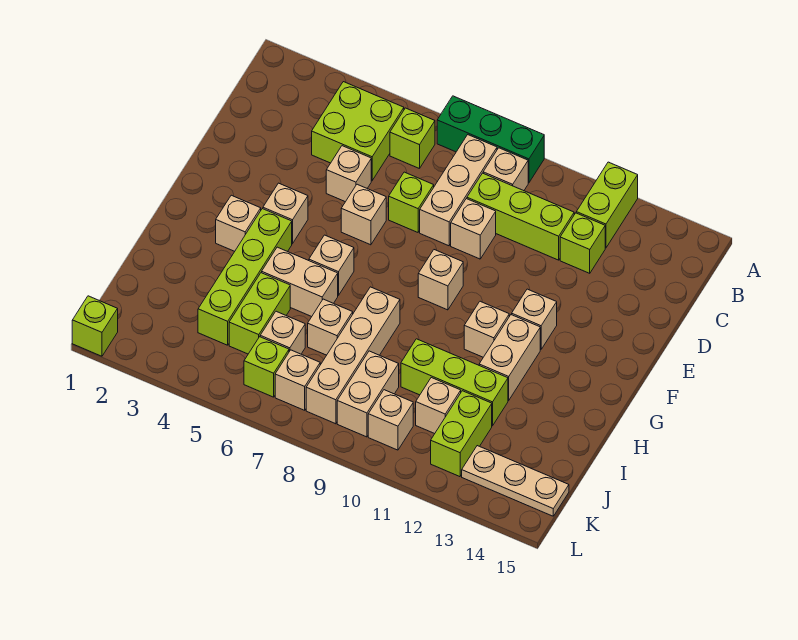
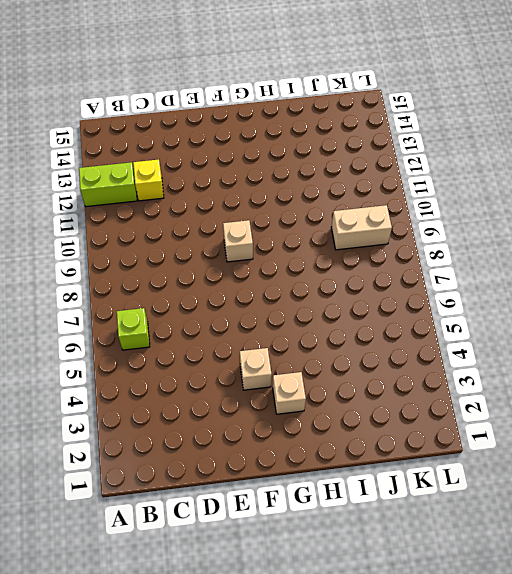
yellow brick C12 level 1 -> lime brick C12 level 1
none -> green brick A7:A9 level 1
none -> lime brick B4:C5 level 1
none -> tan brick B8:D8 level 1
none -> tan brick B9 level 1

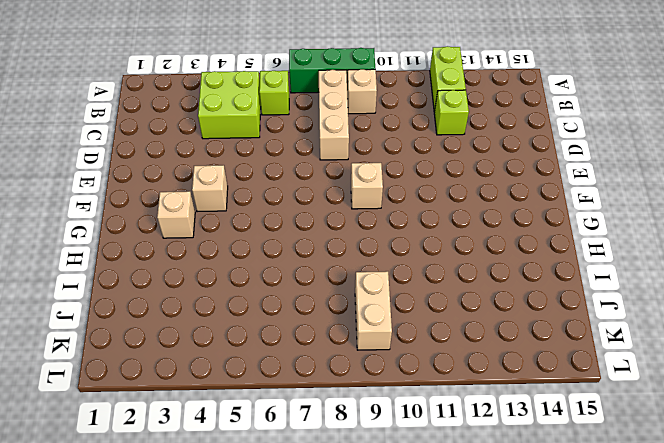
none -> lime brick C9:C11 level 1
none -> tan brick D5 level 1
none -> lime brick D7 level 1
none -> tan brick D9 level 1

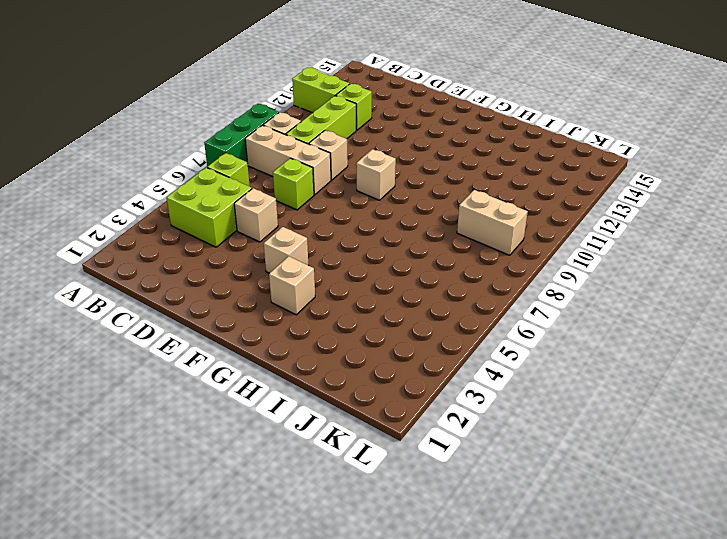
none -> tan brick E6 level 1
none -> tan brick F12 level 1
none -> lime brick G4:J4 level 1
none -> tan brick G6 level 1

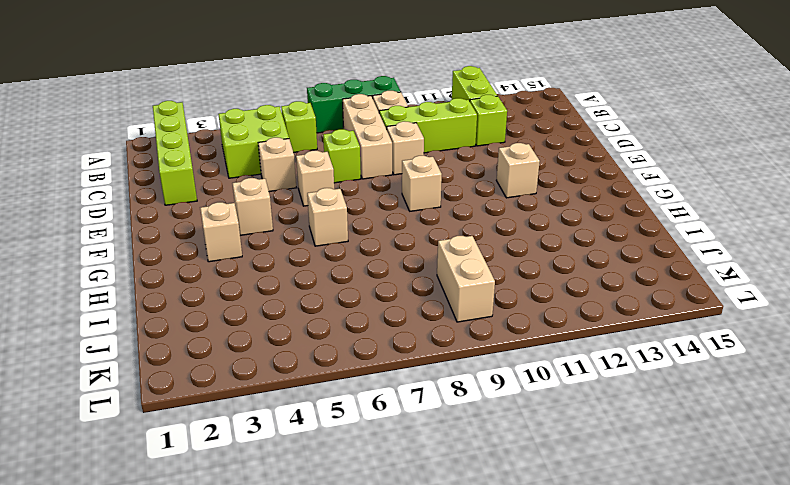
lime brick A2:D2 level 1 -> lime brick G4:J4 level 1
none -> tan brick G11 level 1
none -> tan brick G12:H12 level 1
none -> tan brick H5:H6 level 1
none -> tan brick H8:K8 level 1

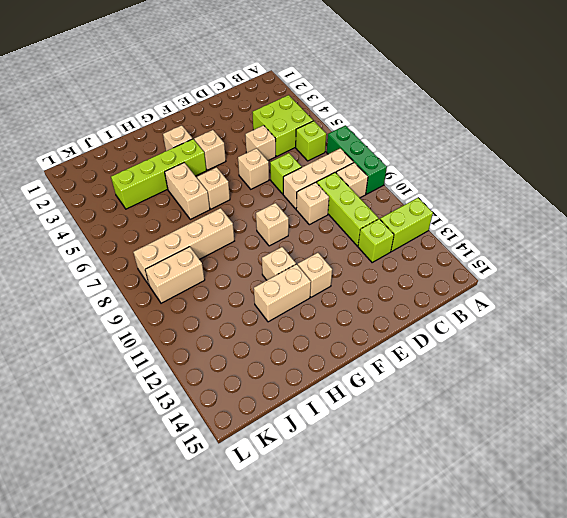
none -> lime brick I5:J5 level 1
none -> tan brick I7 level 1
none -> lime brick I10:I12 level 1
none -> tan brick J6 level 1

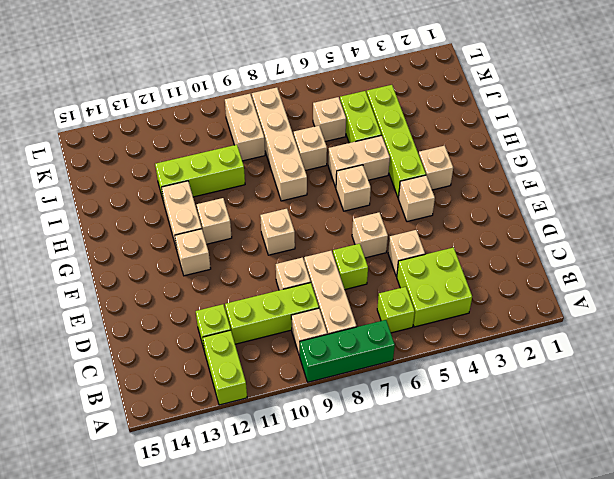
none -> tan brick J11 level 1
none -> lime brick J12:K12 level 1
none -> lime brick K6 level 1
none -> tan brick K7 level 1

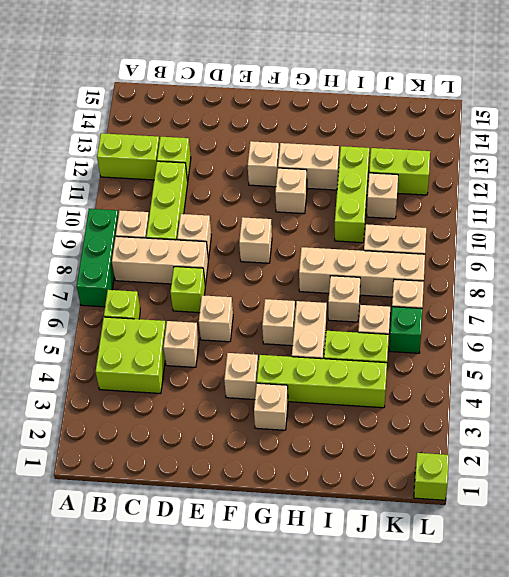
green brick K6 level 1 -> lime brick K6 level 1
none -> tan brick K10 level 1
none -> tan plate K13:K15 level 1

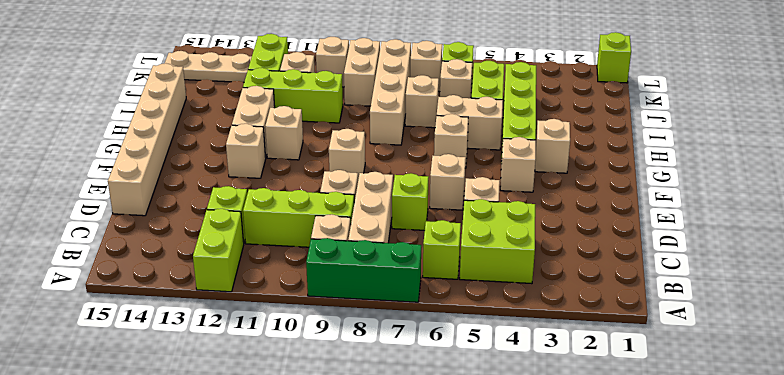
tan brick D15:I15 level 1 -> none

